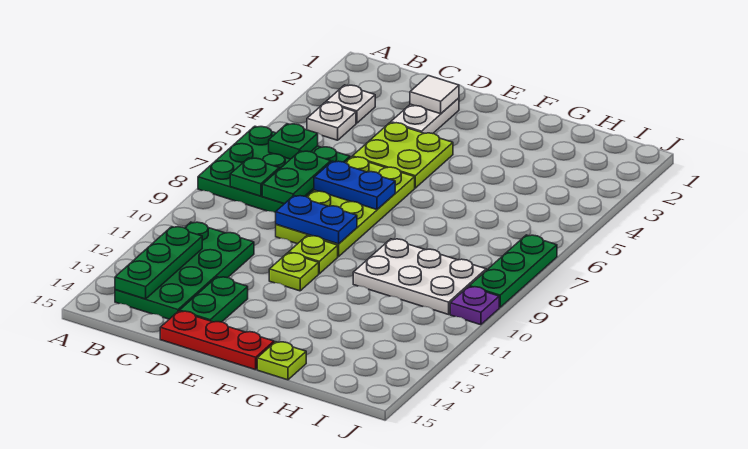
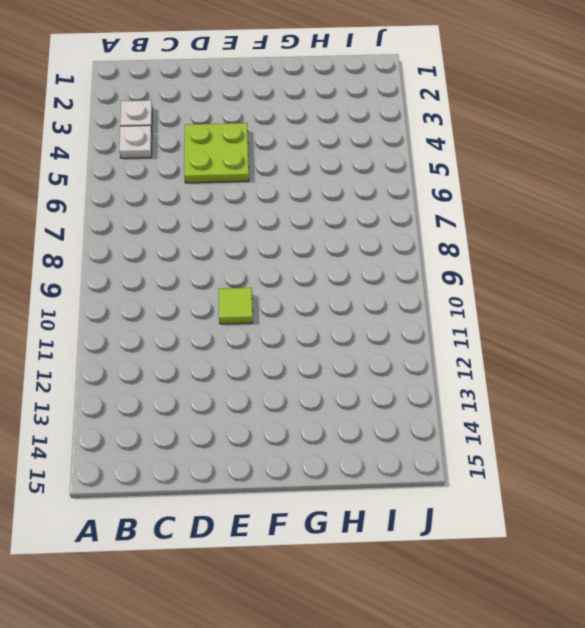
lime tile E10 level 1 -> lime plate E10 level 1
none -> green plate A6:C8 level 1
none -> green plate B11:C14 level 1
none -> white plate D2:D3 level 1

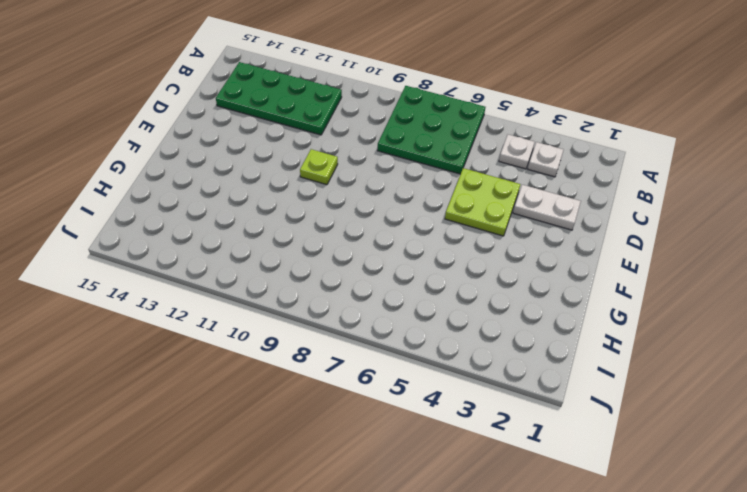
none -> lime plate D6:E9 level 1
none -> green plate D13:D14 level 1
none -> red plate D15:F15 level 1

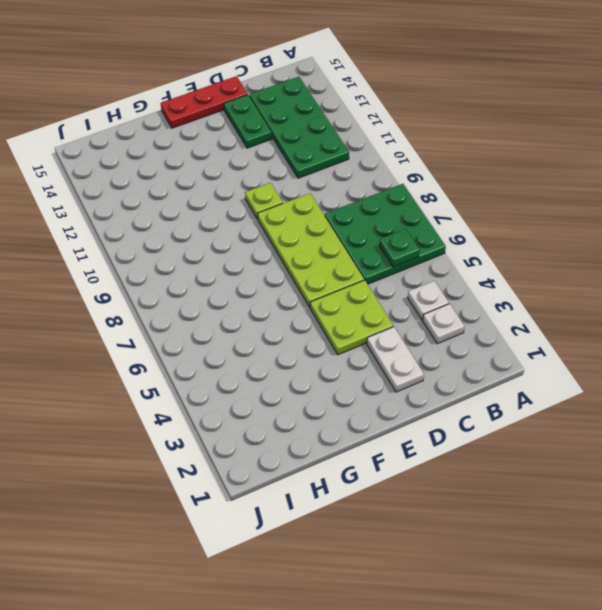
none -> lime plate E11 level 1
none -> white plate G9:I10 level 1
none -> lime plate G15 level 1

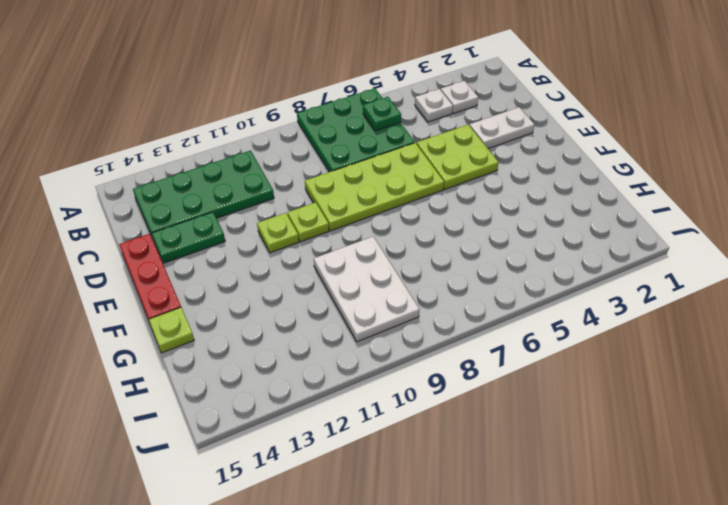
none -> green plate J7:J9 level 1
none -> purple plate J10 level 1
none -> green plate B8 level 2

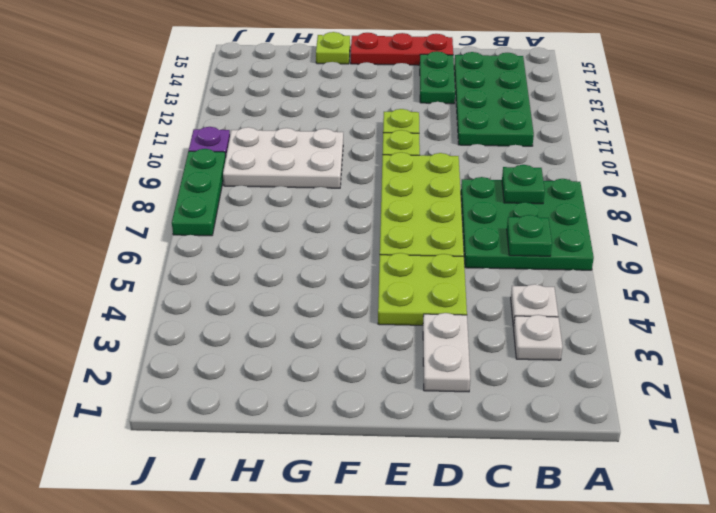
none -> green plate B12:B14 level 2
none -> green plate C7:C8 level 2
none -> white tile D2 level 2

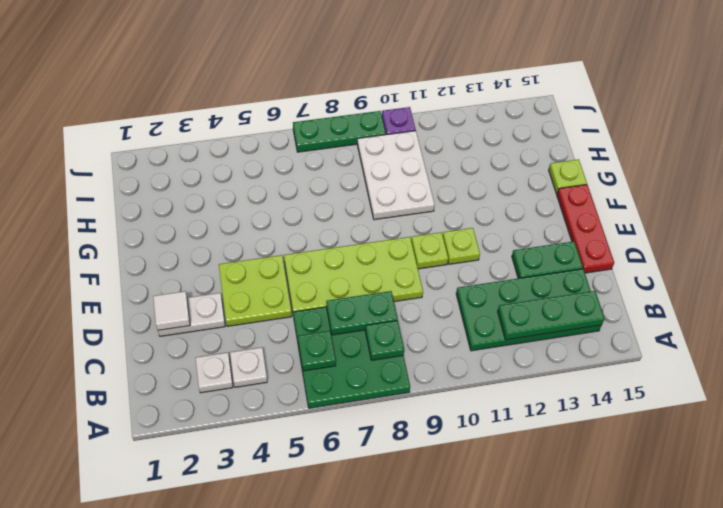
none -> blue plate D7:E7 level 2
none -> blue plate D9:E9 level 2

